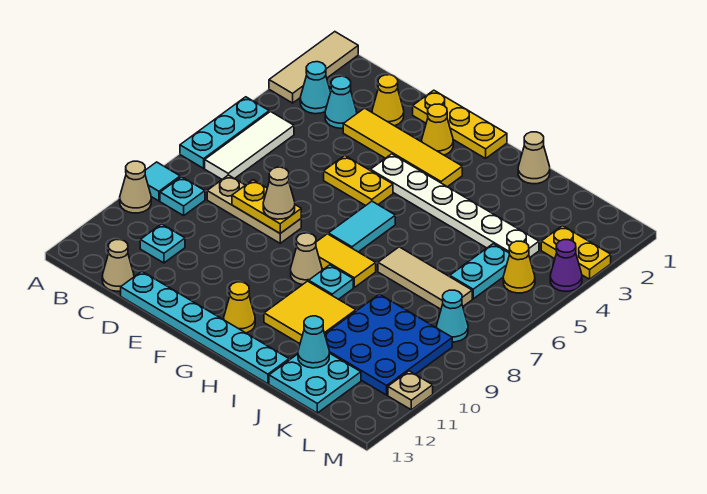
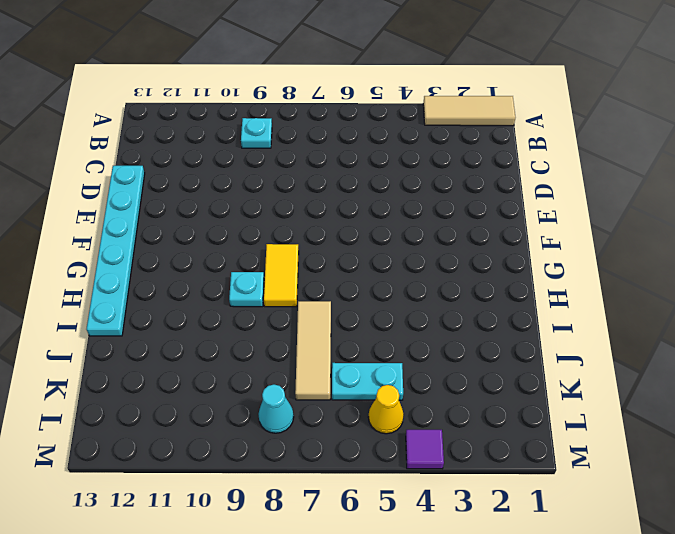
purple tile M4 level 1 -> purple cone M4 level 1
none -> cyan plate A5:A7 level 1
none -> cyan tile A9 level 1
none -> tan cone A10 level 1
none -> cyan cone B3 level 1

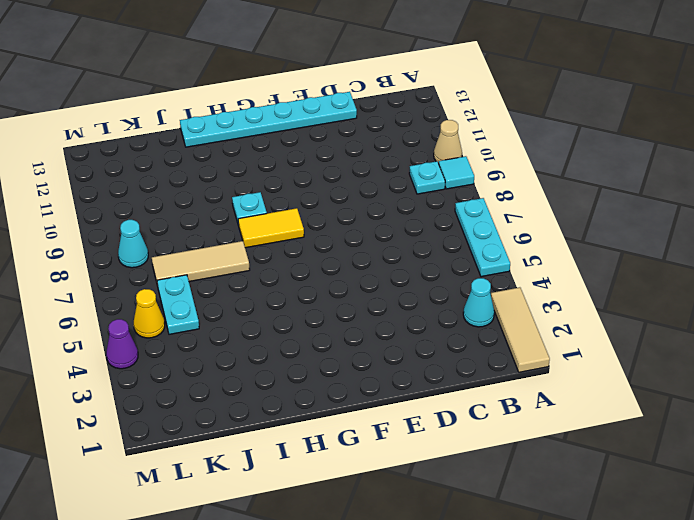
none -> white tile B5:B7 level 1
none -> cyan cone C3 level 1
none -> tan plate C8:E8 level 1
none -> cyan plate C11 level 1

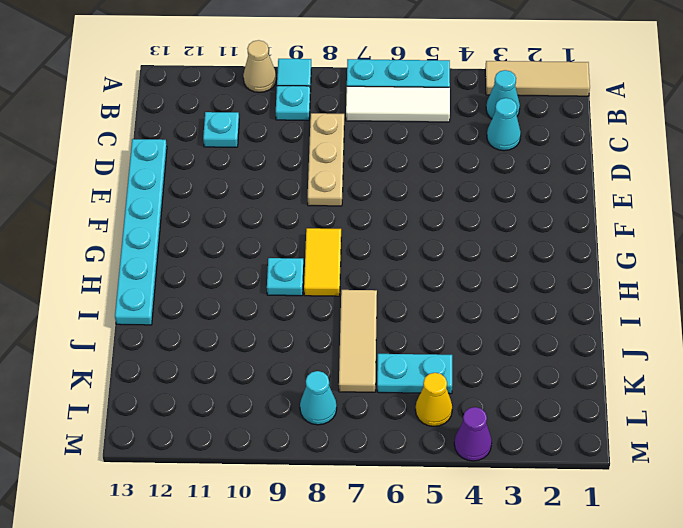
none -> tan cone C13 level 1
none -> yellow cone D2 level 1
none -> yellow tile D3:G3 level 1
none -> yellow plate E1:G1 level 1

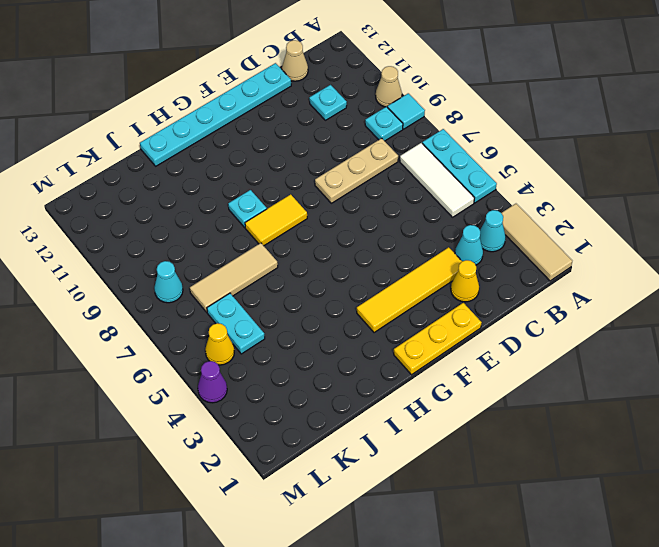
none -> yellow plate E5:F5 level 1
none -> yellow cone F2 level 1
none -> white plate F4:K4 level 1
none -> cyan tile G6:G7 level 1

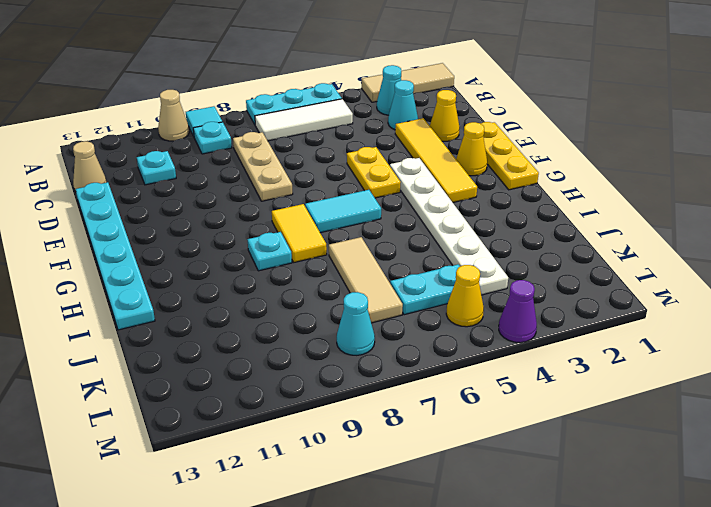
none -> tan cone G9 level 1
none -> yellow cone G12 level 1
none -> yellow tile H10:I11 level 1
none -> tan cone I1 level 1

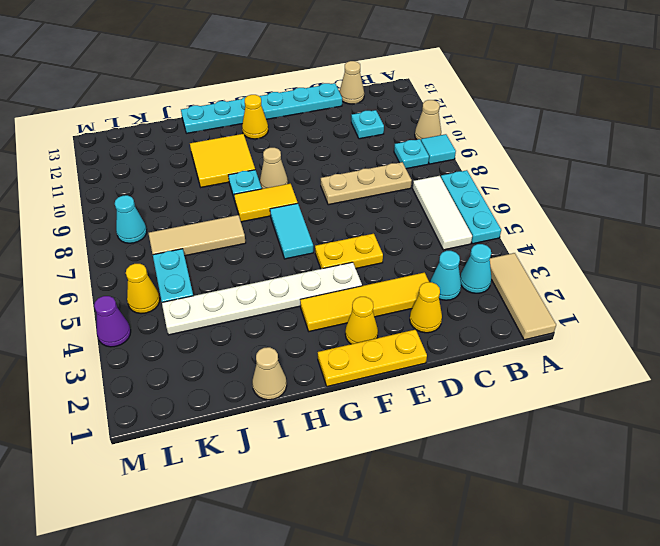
none -> blue plate J9:L11 level 1
none -> cyan plate J12:K13 level 1
none -> yellow plate L3:M3 level 1
none -> tan plate M11 level 1

